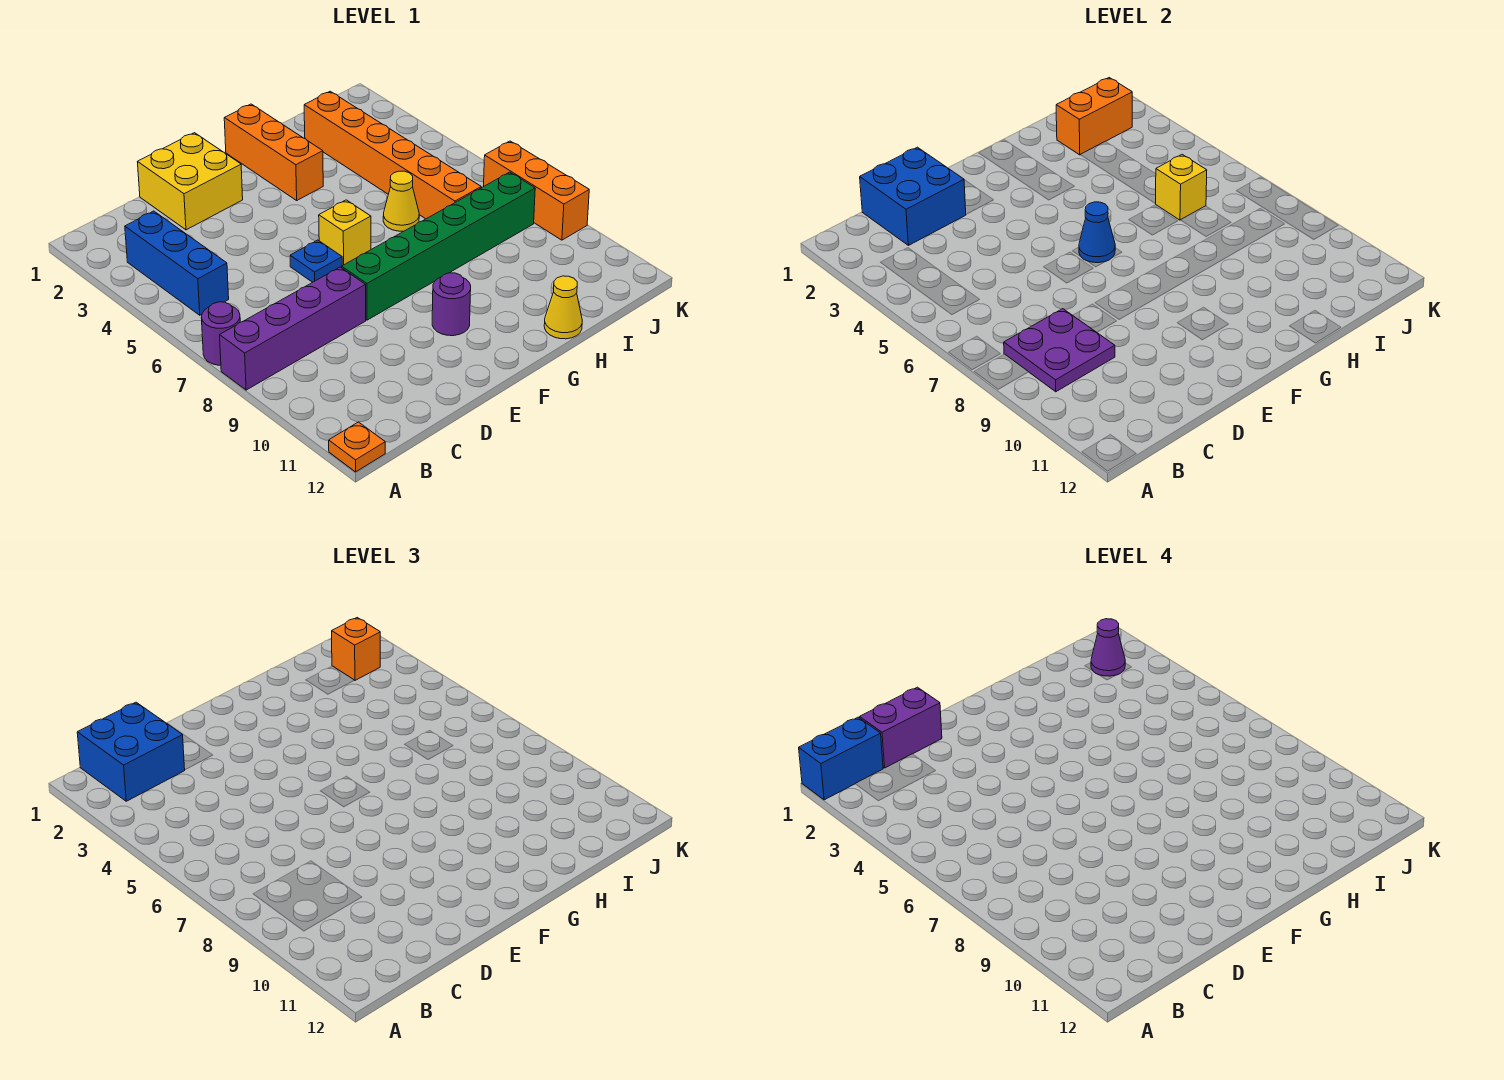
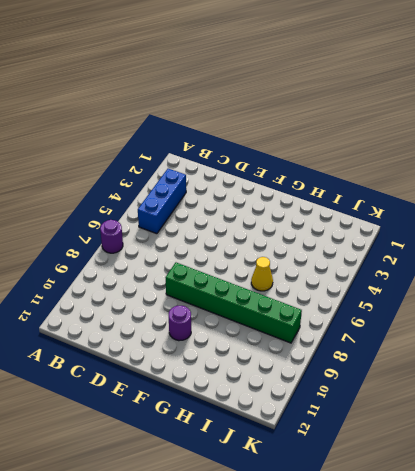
none -> purple brick A8:D8 level 1
none -> orange plate A12 level 1
none -> yellow brick D1:E2 level 1

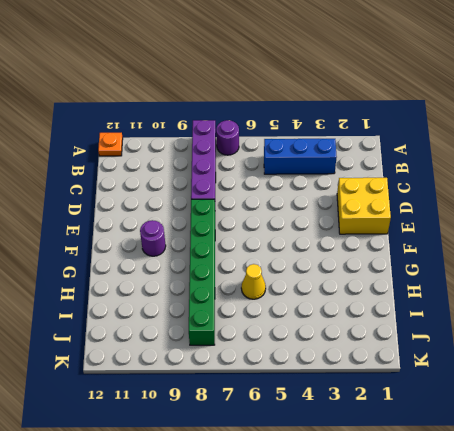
none -> blue plate E6 level 1
none -> yellow brick F6 level 1
none -> orange brick G1:G3 level 1

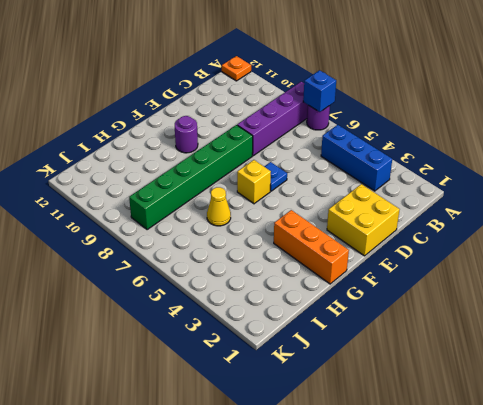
blue brick A7 level 2 -> none
none -> yellow cone H12 level 1
none -> orange brick I2:I7 level 1
none -> orange brick K7:K9 level 1

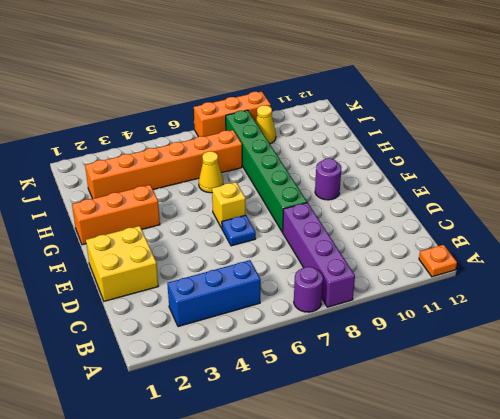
yellow cone J9 level 1 -> yellow cone H12 level 1
none -> purple plate B8:C9 level 2
none -> blue brick C1:D2 level 2
none -> blue cone F6 level 2

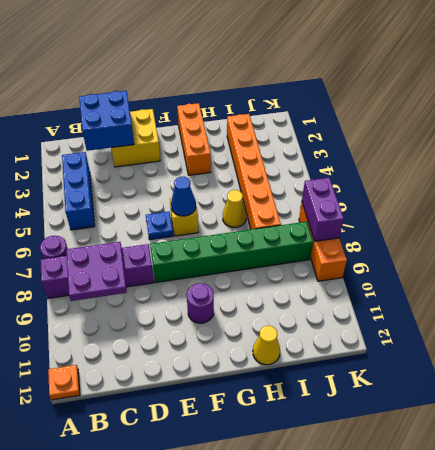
purple brick K7:K8 level 2 -> purple brick C1:D1 level 4
none -> orange brick I2:J2 level 2
none -> yellow brick I6 level 2
none -> blue brick B1:C2 level 3

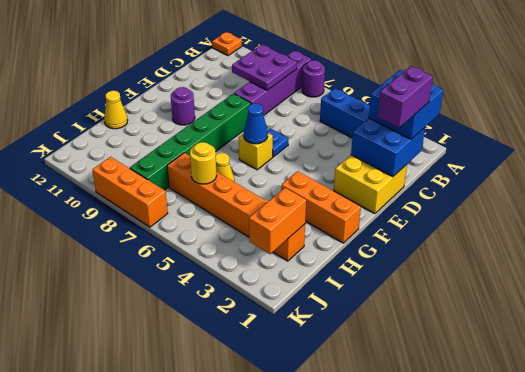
yellow round brick I6 level 2 -> yellow brick I6 level 2
none -> orange brick J2 level 3
none -> blue brick A1:B1 level 4
none -> purple cone J2 level 4

